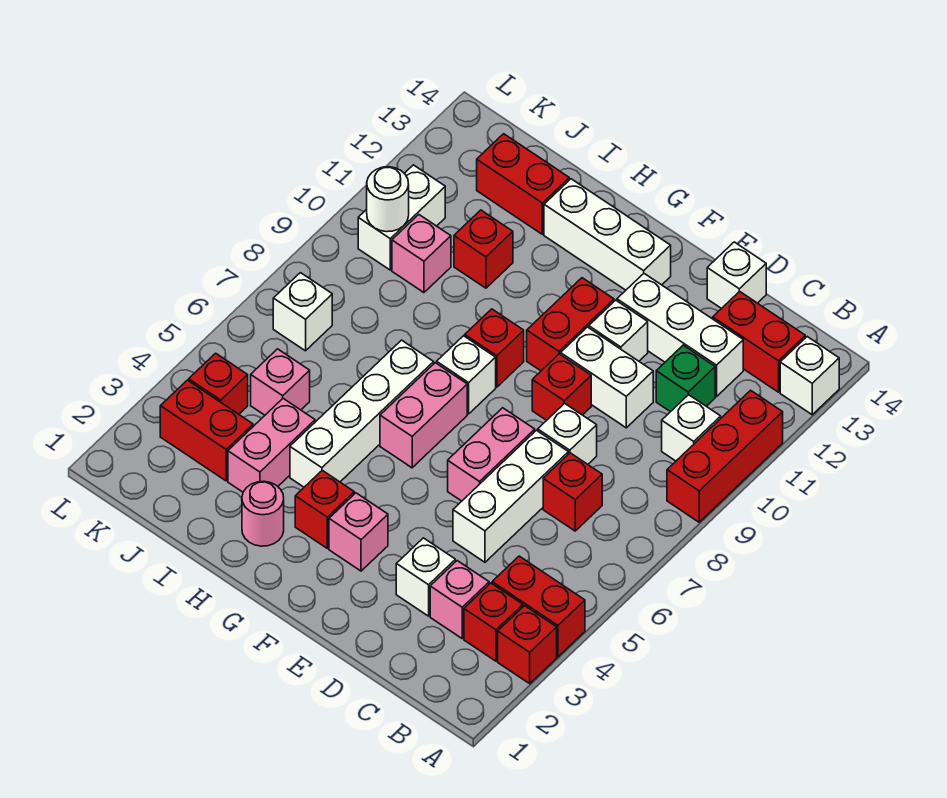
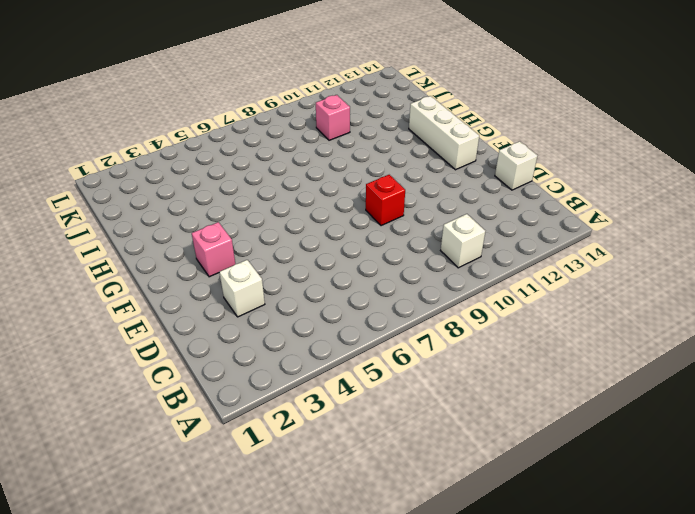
none -> red brick A3 level 1
none -> red brick A4:B4 level 1
none -> red brick A9:A11 level 1
none -> white brick A13 level 1

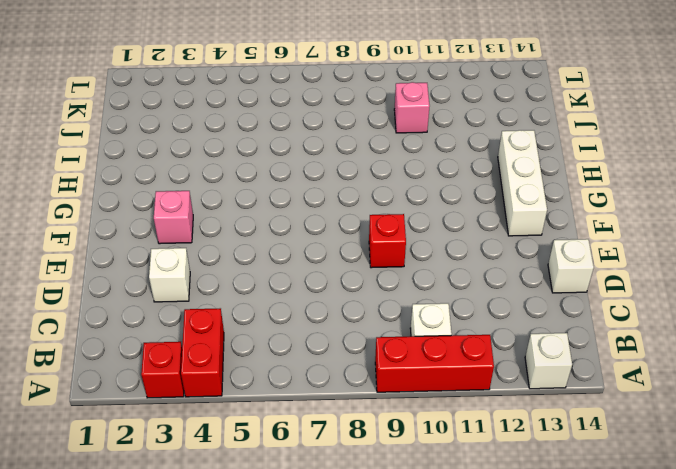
none -> red brick B3 level 1
none -> red brick B13:C13 level 1
none -> pink brick C3 level 1
none -> red brick C7 level 1

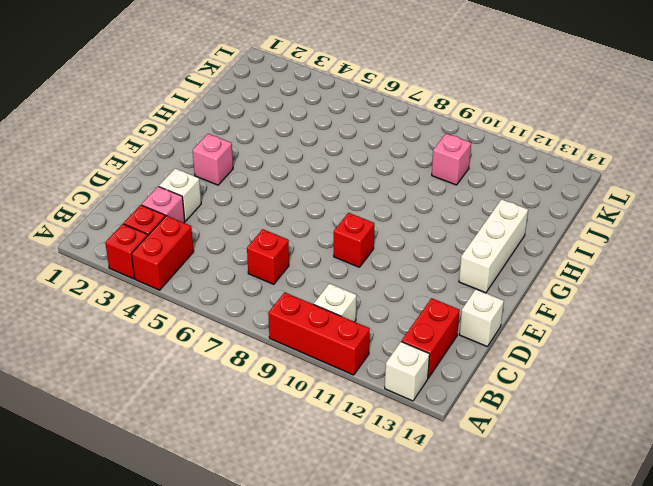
none -> green brick C11 level 1
none -> white brick C12:E12 level 1
none -> white brick D5:D7 level 1
none -> white brick D8 level 1

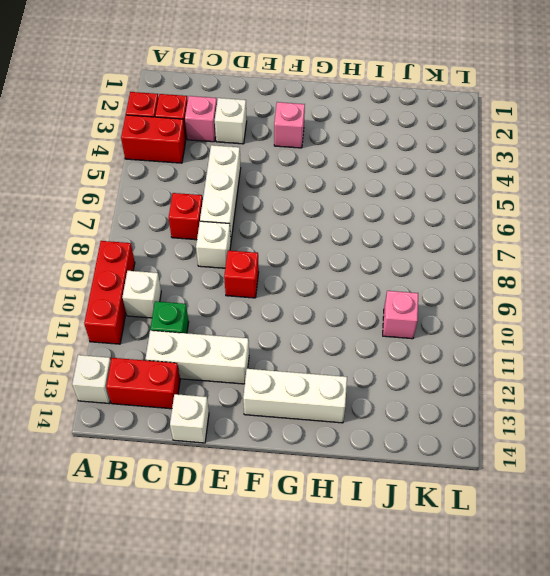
none -> white brick D10:E10 level 1
none -> pink brick E6:E7 level 1
none -> white brick E11 level 1
none -> red brick F10:F11 level 1

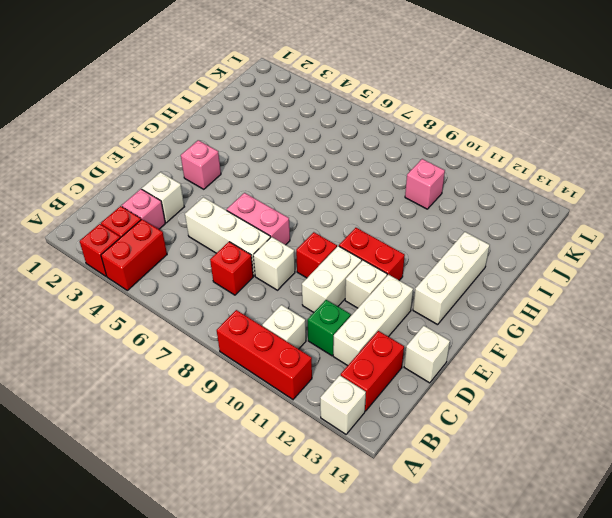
none -> red brick G3 level 1
none -> pink brick G6:G7 level 1
none -> white brick G8 level 1
none -> red brick G9 level 1

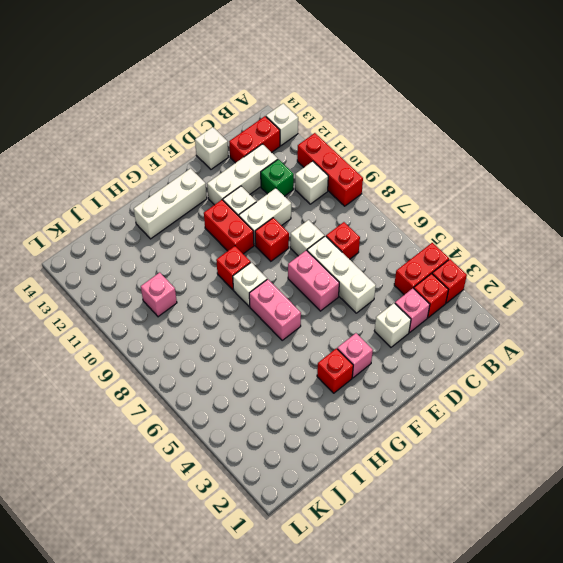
none -> pink round brick H2 level 1
none -> white brick H4:H7 level 1
none -> pink brick I3:I4 level 1
none -> red brick I11 level 1

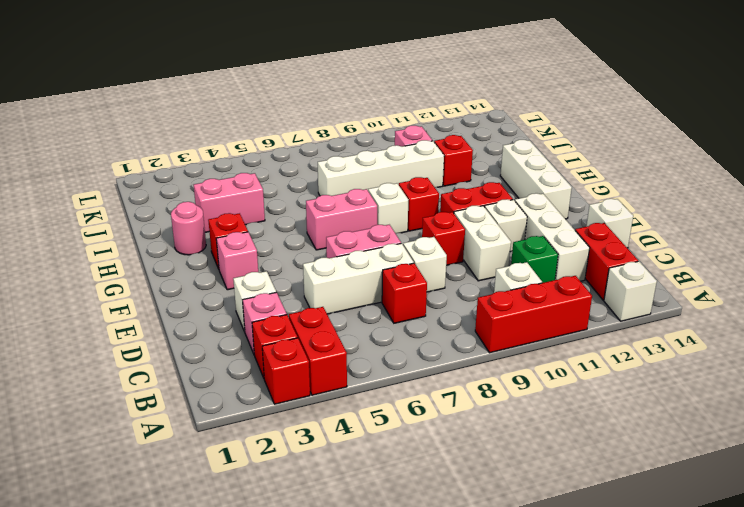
white brick I7:I10 level 1 -> white brick H4:H7 level 1
none -> red brick I13:J13 level 1
none -> red brick J3:K3 level 1
none -> pink brick J5 level 1
none -> red brick K4 level 1

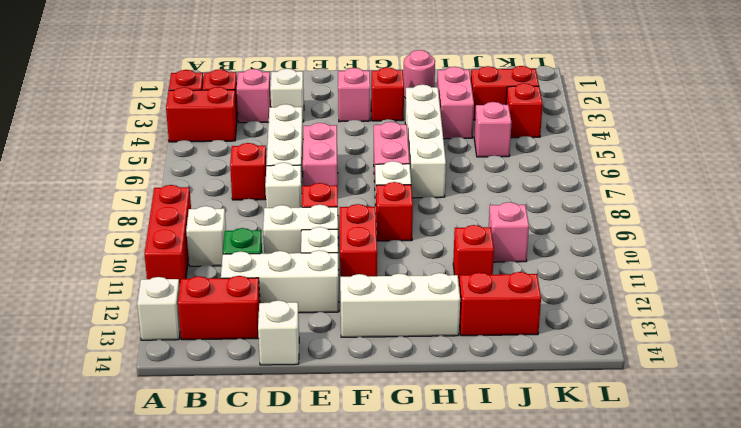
none -> white brick K7 level 1
none -> white brick K10:K11 level 1
none -> white round brick K10 level 2

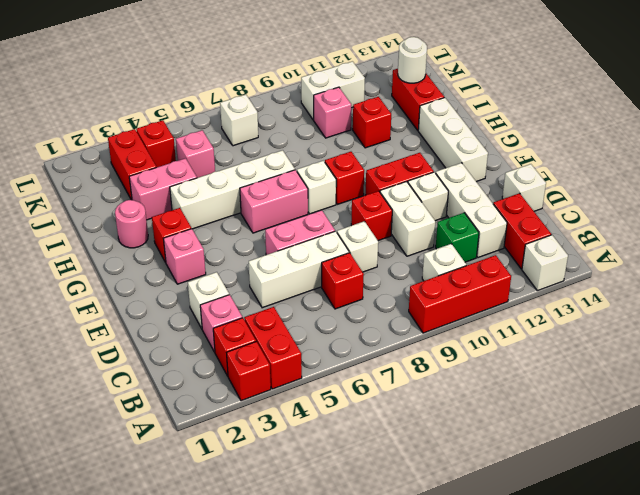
white round brick J13 level 2 -> white round brick K10 level 2

